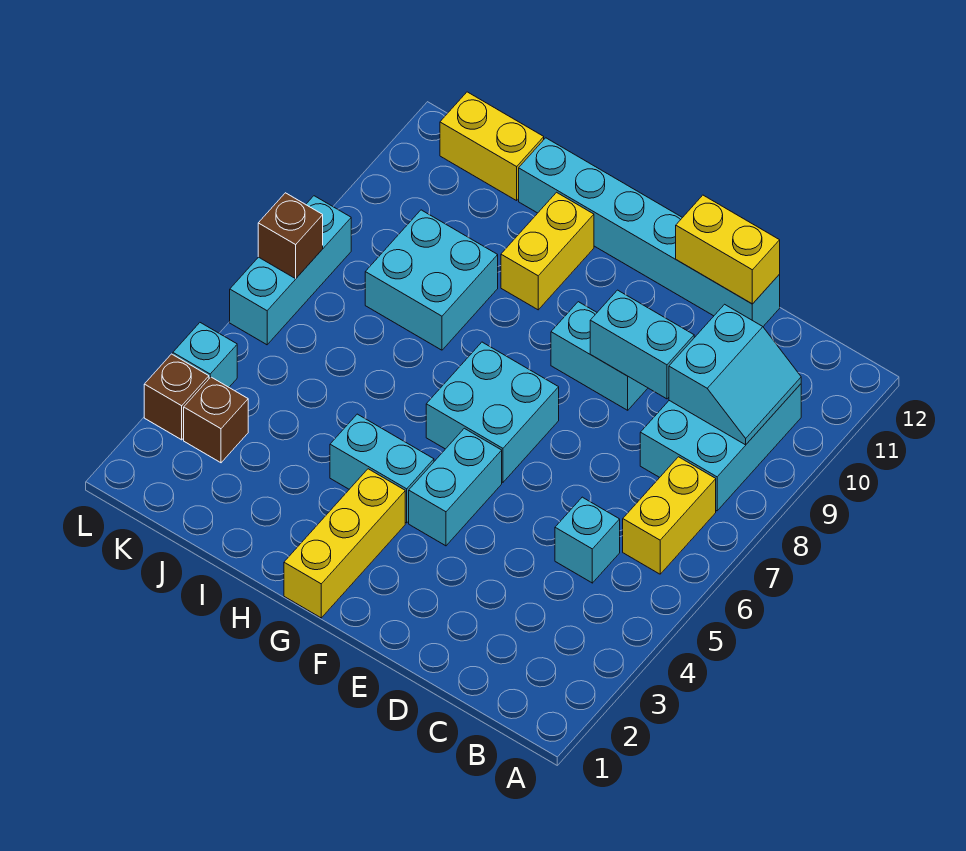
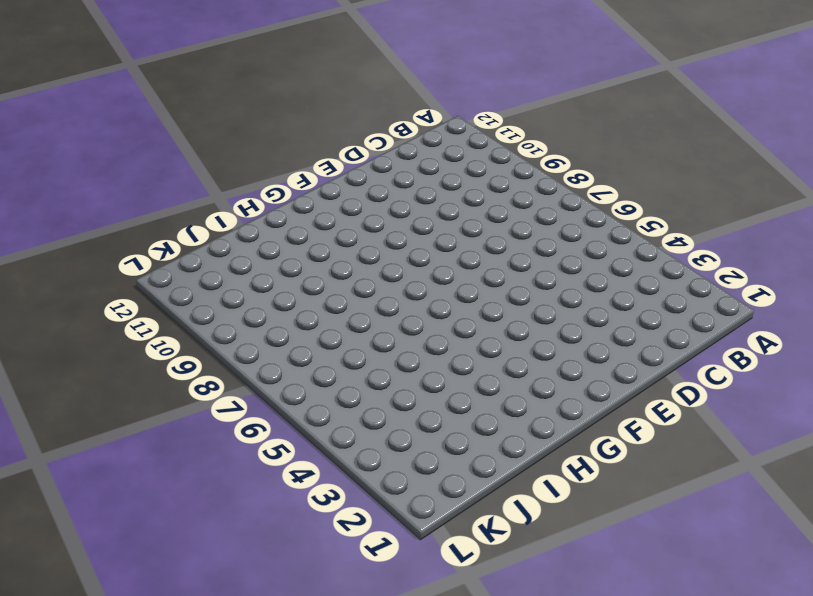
none -> yellow brick B6:B7 level 1
none -> cyan brick B8:C10 level 1
none -> cyan brick C5 level 1

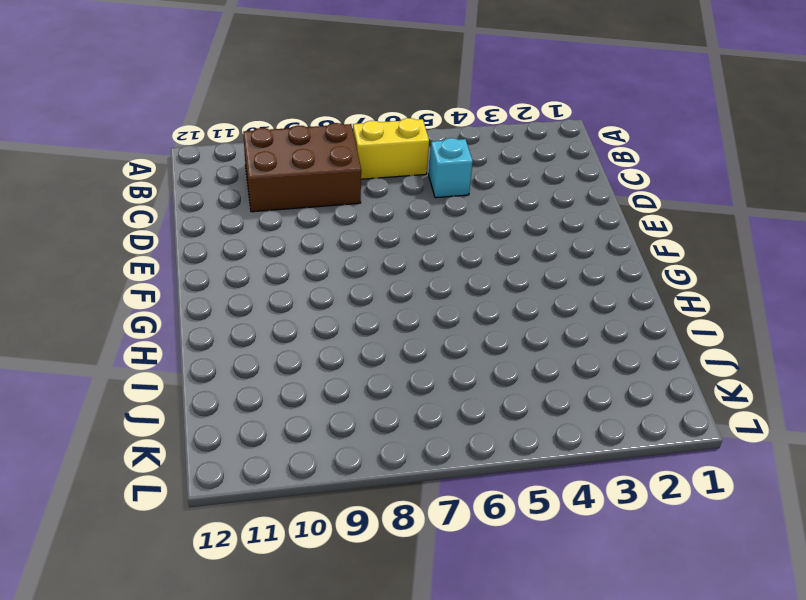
brown brick B8:C10 level 1 -> cyan brick B8:C10 level 1
none -> cyan brick D12:I12 level 1
none -> cyan brick E9:F9 level 1
none -> cyan brick F4:F5 level 1

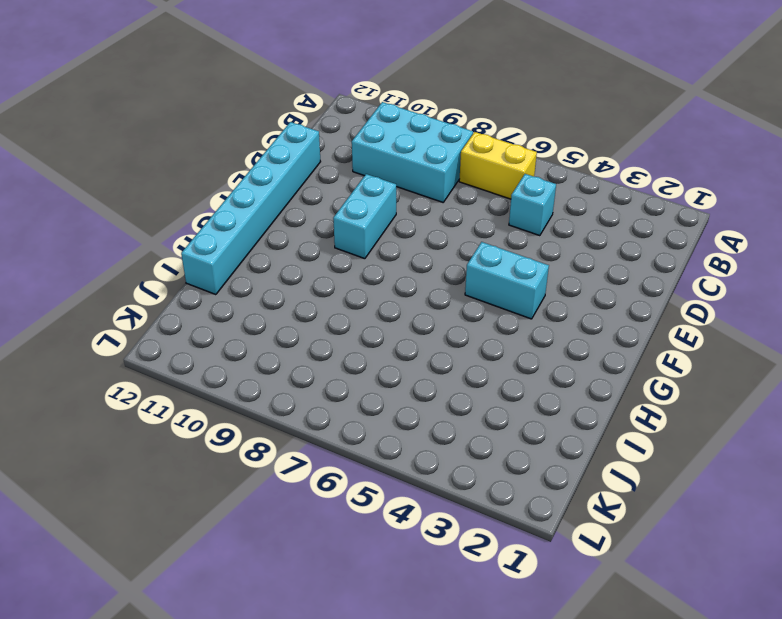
none -> cyan brick F6:G7 level 1
none -> yellow brick G1:G3 level 1
none -> cyan brick G4:H4 level 1

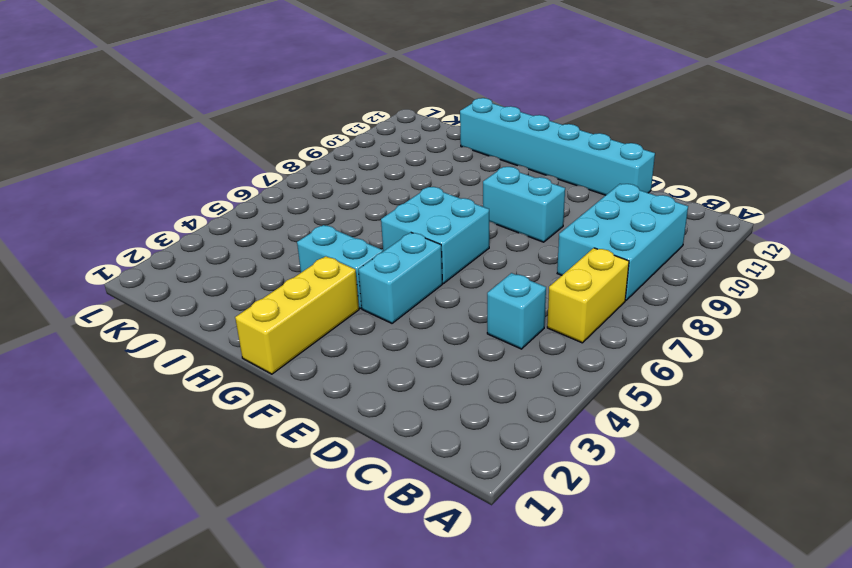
none -> yellow brick H10:H11 level 1
none -> cyan brick I8:J9 level 1
none -> yellow brick J12:K12 level 1

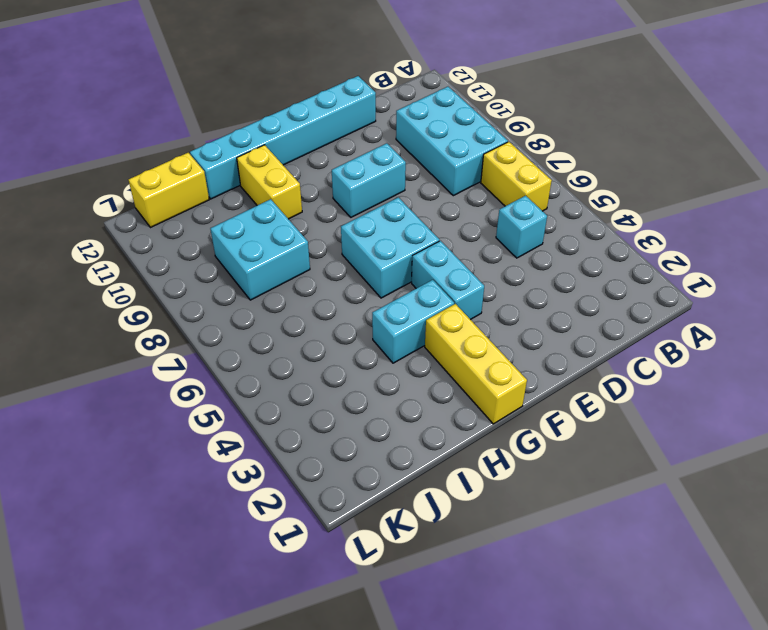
none -> brown brick K3 level 1
none -> brown brick L3 level 1
none -> cyan brick L4 level 1

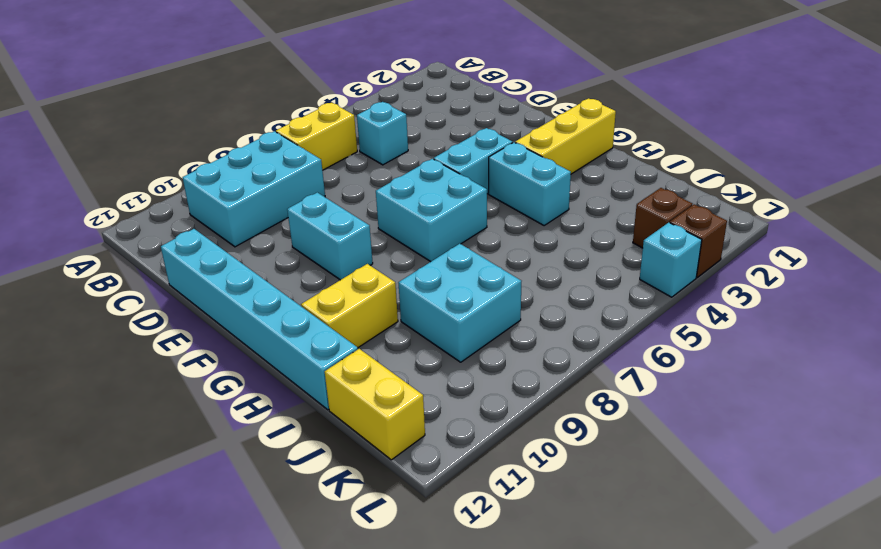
none -> cyan brick L6:L8 level 1
none -> cyan slope B9:C10 level 2 top C
none -> cyan brick D9:E9 level 2

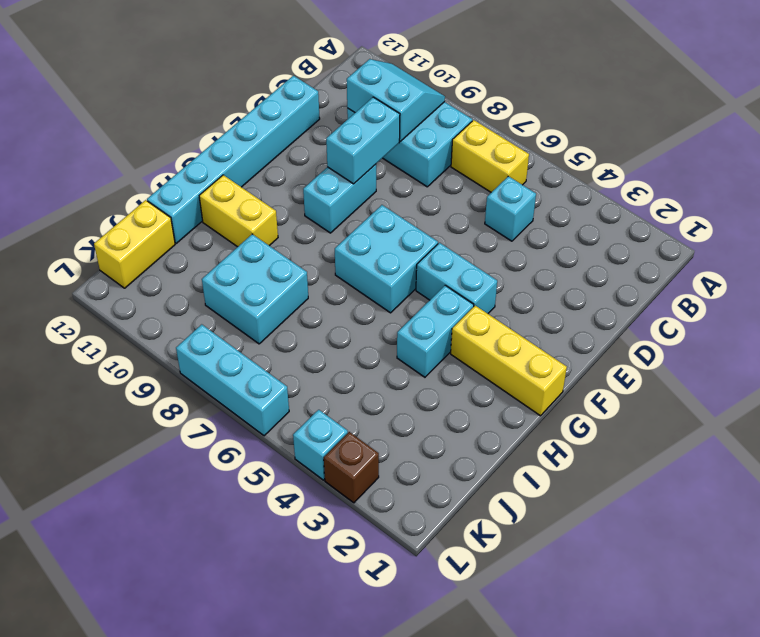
none -> brown brick K3 level 1
none -> yellow brick D12:E12 level 2
none -> brown brick L7 level 2

